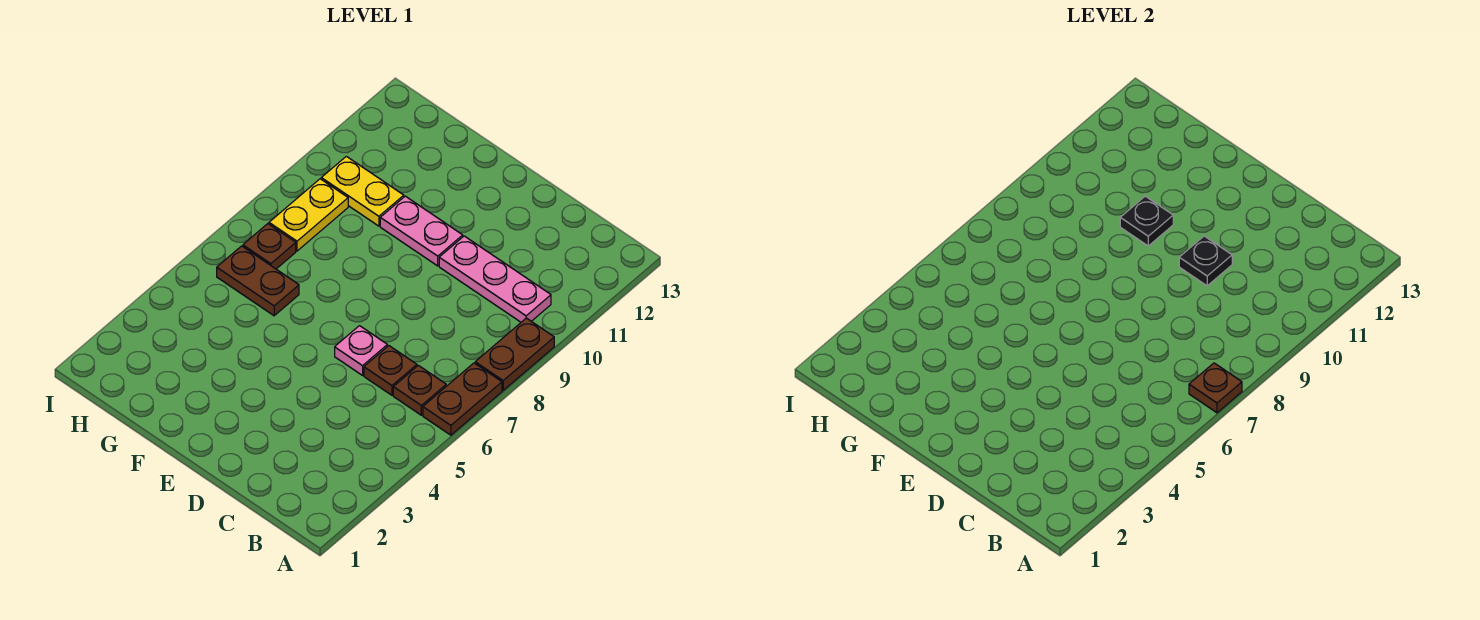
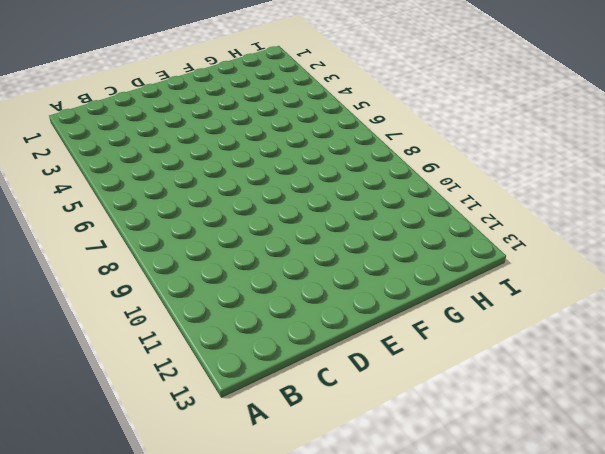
none -> brown plate A6:A7 level 1
none -> brown plate A8:A9 level 1
none -> brown plate B6 level 1

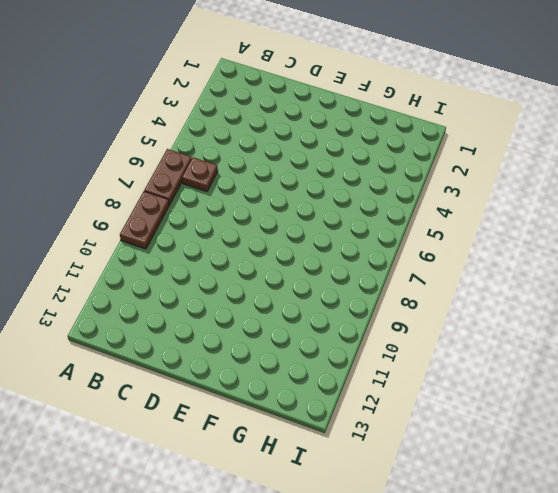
none -> pink plate B10:D10 level 1
none -> brown plate C6 level 1
none -> pink plate D6 level 1

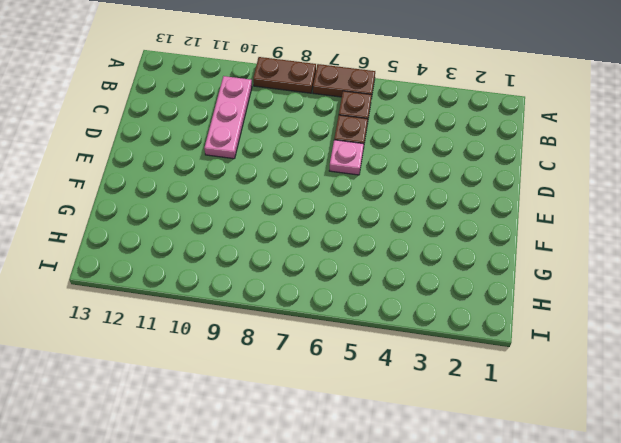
none -> pink plate E10:F10 level 1
none -> brown plate G6:H6 level 1
none -> yellow plate G10:H10 level 1

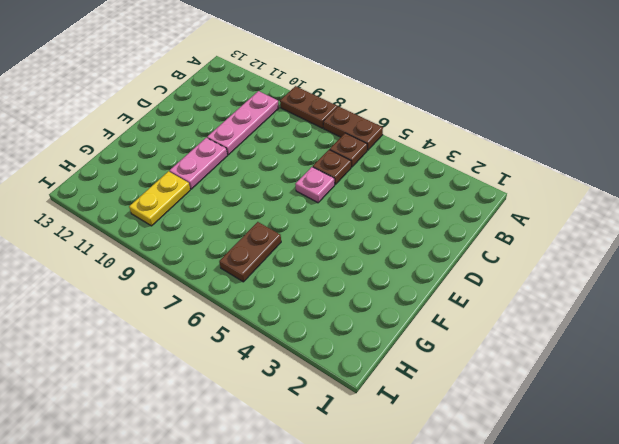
none -> brown plate H7 level 1
none -> yellow plate H8:H9 level 1
none -> brown plate A7 level 2

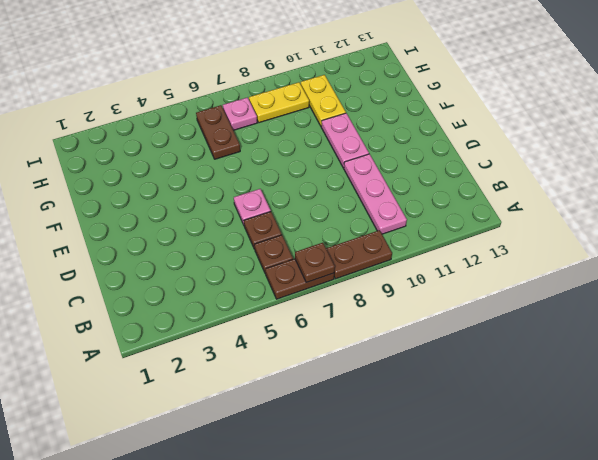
pink plate H7 level 1 -> brown plate H7 level 1
none -> black plate D10 level 2
none -> black plate F10 level 2

